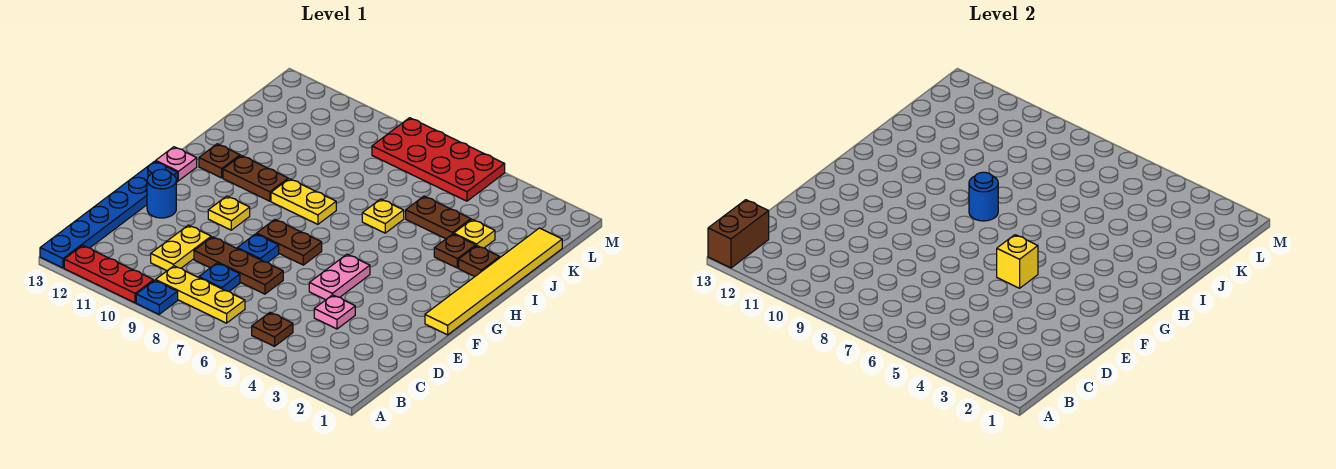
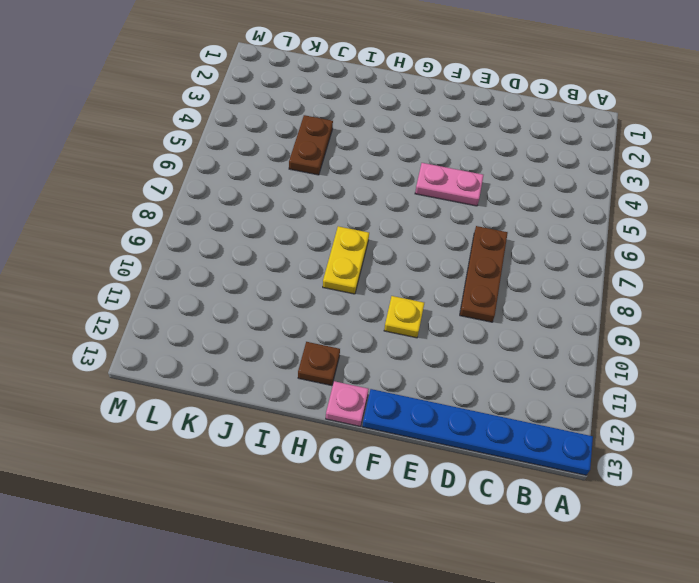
none -> blue plate A9 level 1
none -> red plate A10:A12 level 1
none -> brown plate B5 level 1

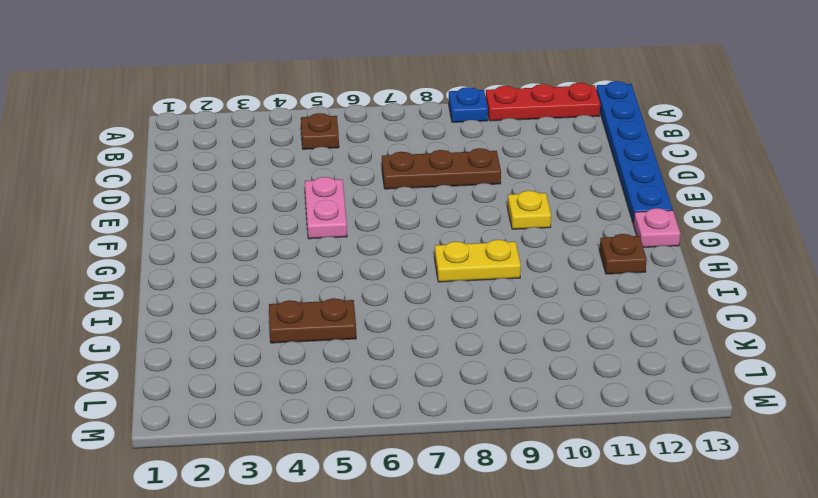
none -> yellow plate B7:B9 level 1
none -> blue plate C8 level 1
none -> yellow plate C10:D10 level 1

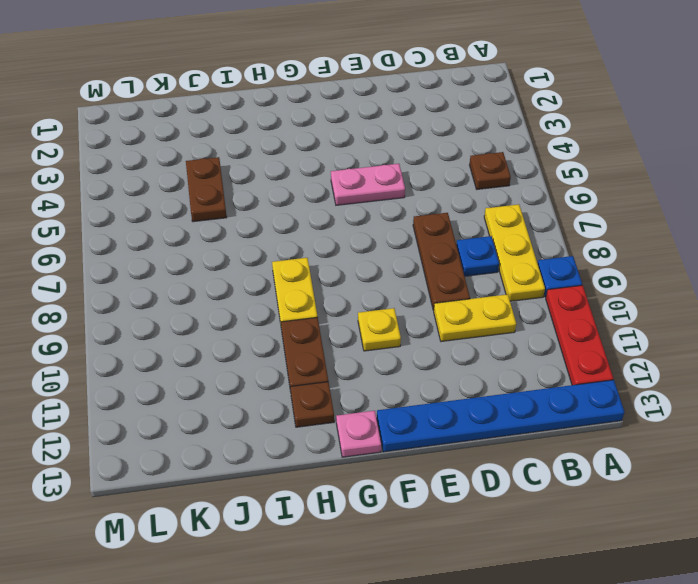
none -> pink plate D4 level 1
none -> blue plate E8 level 1
none -> blue round brick E12 level 1

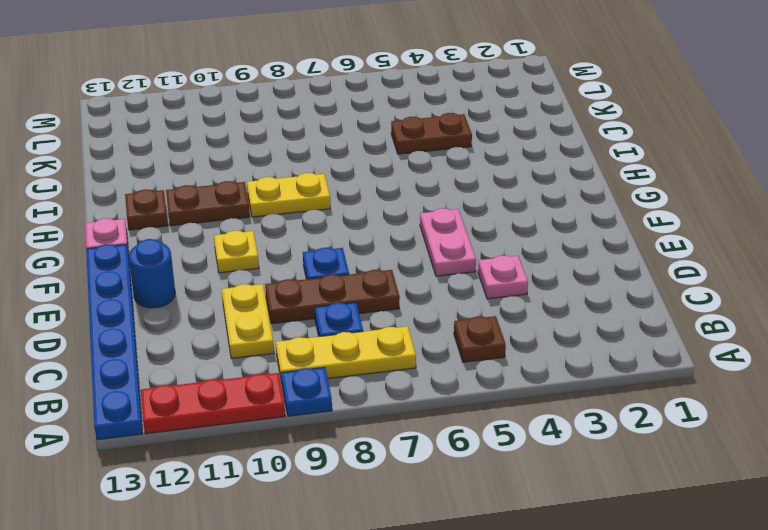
none -> yellow tile F1:K1 level 1
none -> brown plate F7:F8 level 1
none -> brown plate I2 level 1

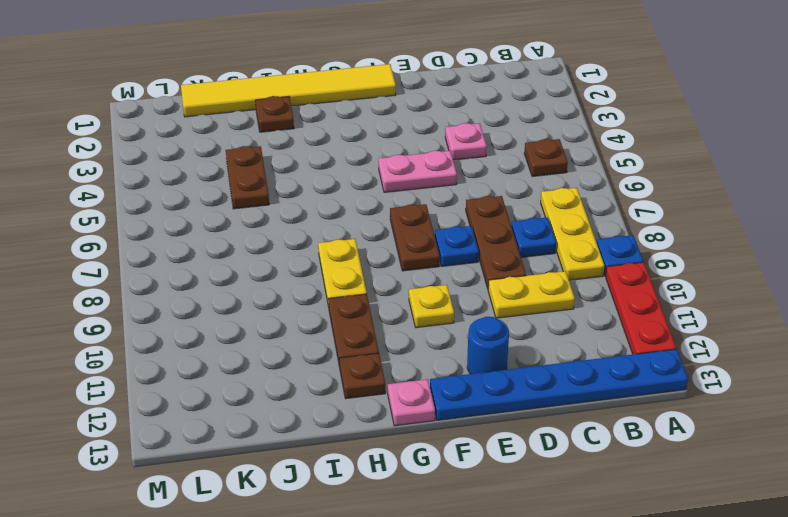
none -> brown plate I3 level 1
none -> yellow plate I6 level 1
none -> yellow plate J3 level 1

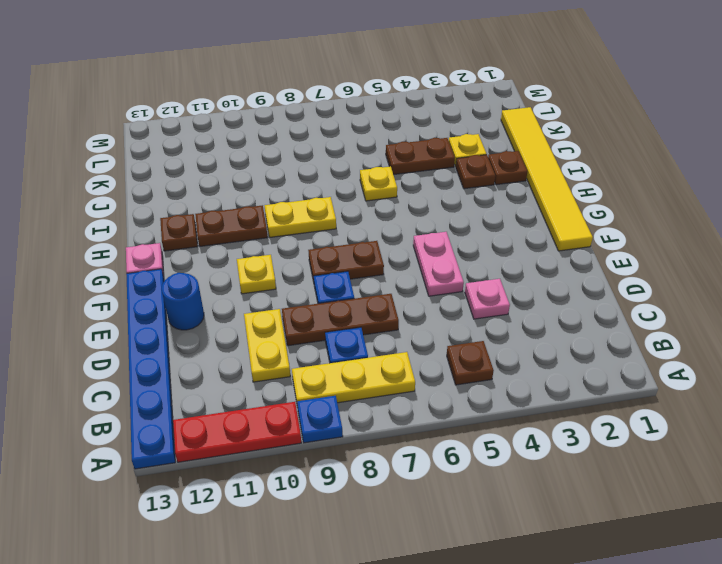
none -> red plate L5:M8 level 1
none -> brown brick A13:B13 level 2
none -> yellow brick F5 level 2

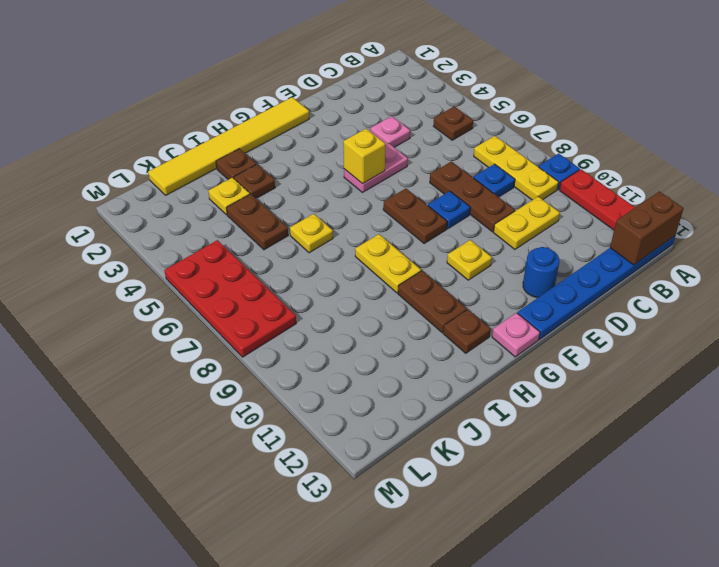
none -> blue round brick H8 level 2

